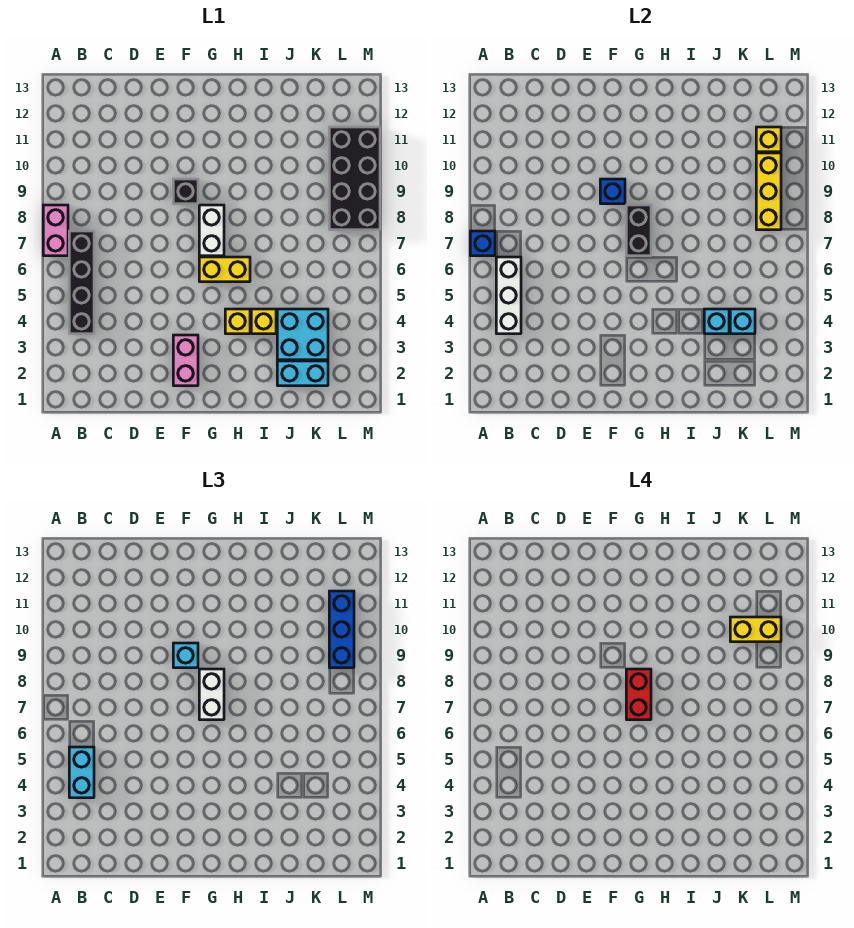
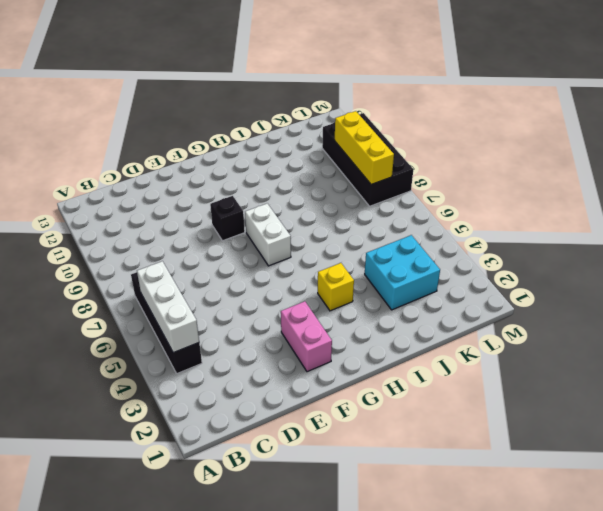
none -> pink brick A7:A8 level 1
none -> yellow brick G6:H6 level 1
none -> yellow brick I4 level 1

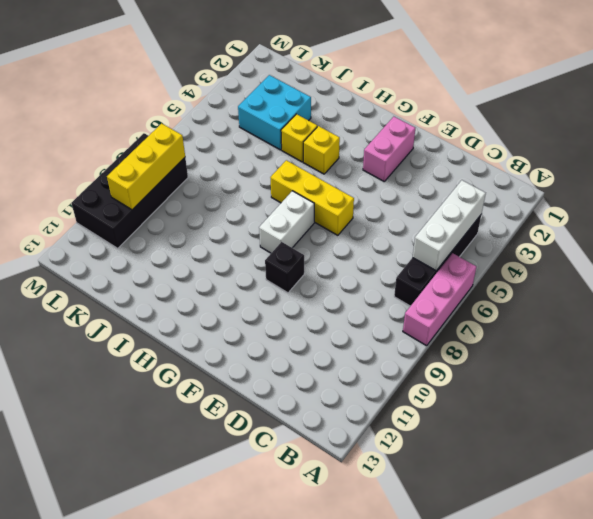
pink brick A6:A8 level 1 -> pink brick A7:A8 level 1
yellow brick F6:H6 level 1 -> yellow brick G6:H6 level 1
none -> cyan brick J2:K2 level 1
none -> blue brick A7 level 2
none -> blue brick F9 level 2

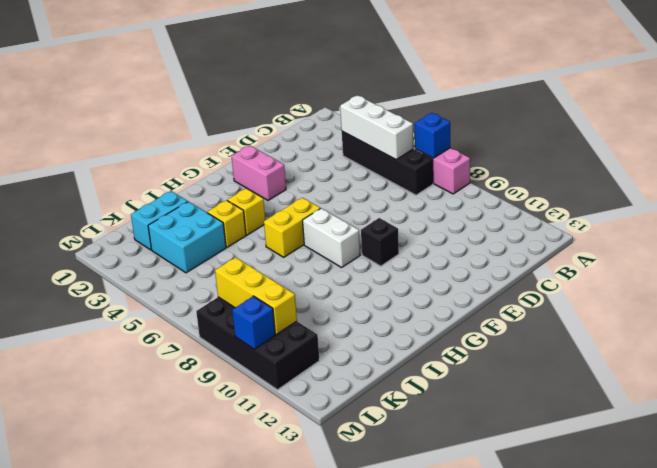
blue brick M10 level 2 -> blue brick F9 level 2
none -> black brick G7:G8 level 2
none -> cyan brick J4 level 2
none -> cyan brick K4 level 2

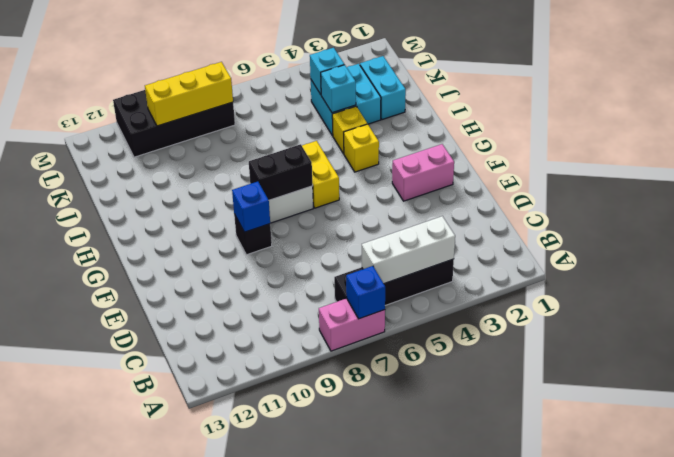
none -> yellow brick L11 level 2
none -> cyan brick B4:B5 level 3
none -> cyan brick F9 level 3

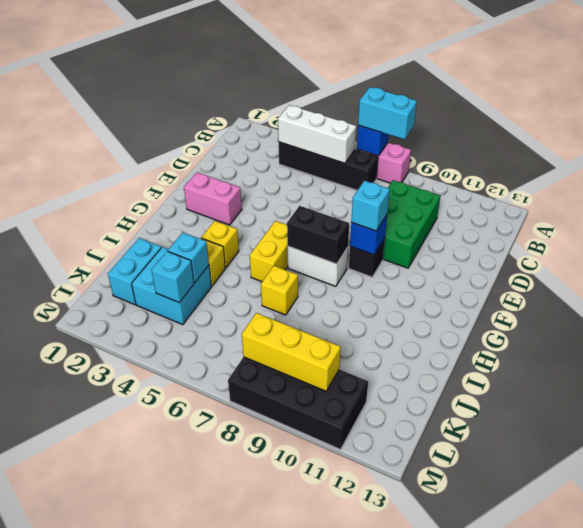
cyan brick A7:A8 level 3 -> cyan brick B4:B5 level 3
green brick C9:E10 level 1 -> none
yellow brick I7 level 1 -> yellow brick L11 level 2
none -> white brick G7:G8 level 3
none -> blue brick L9:L11 level 3
none -> red brick G7:G8 level 4

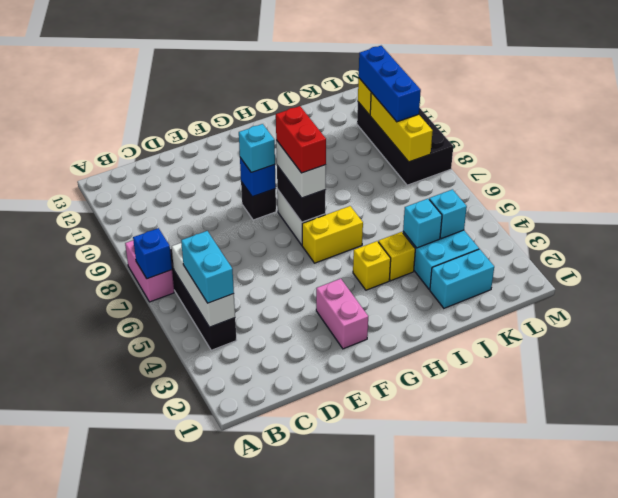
none -> yellow brick K10:L10 level 4

